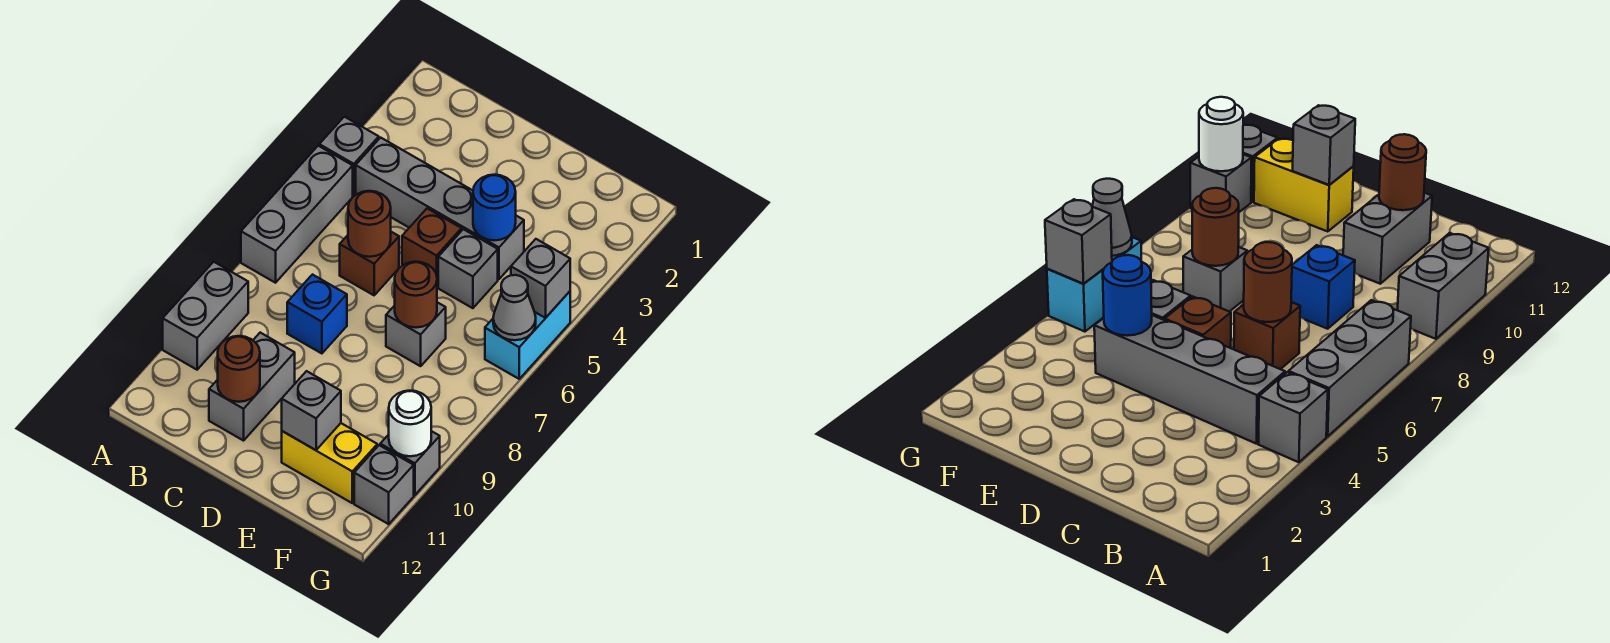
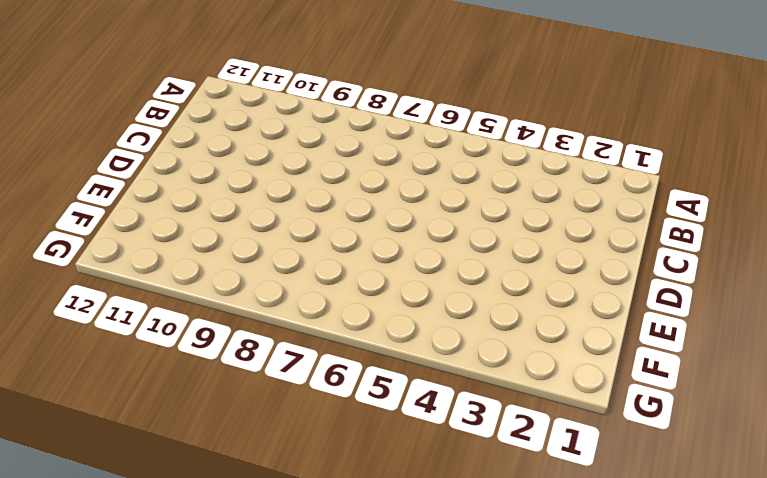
none -> grey brick A4 level 1
none -> grey brick A5:A7 level 1
none -> grey brick A9:A10 level 1

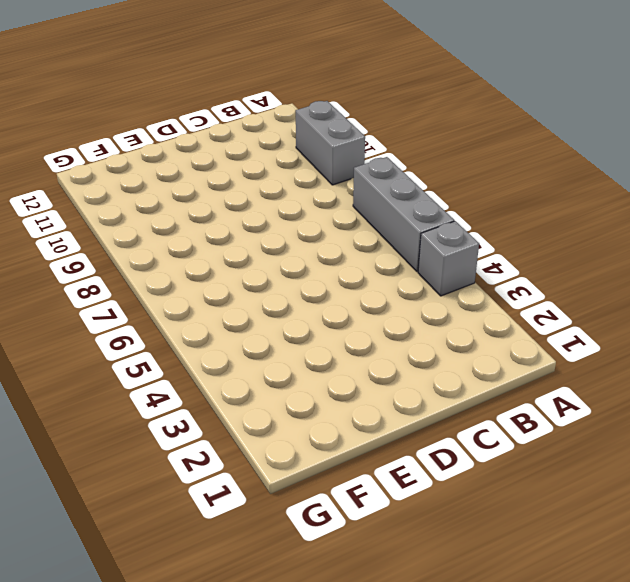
none -> grey brick B4:E4 level 1
none -> brown brick C6 level 1
none -> blue brick C8 level 1

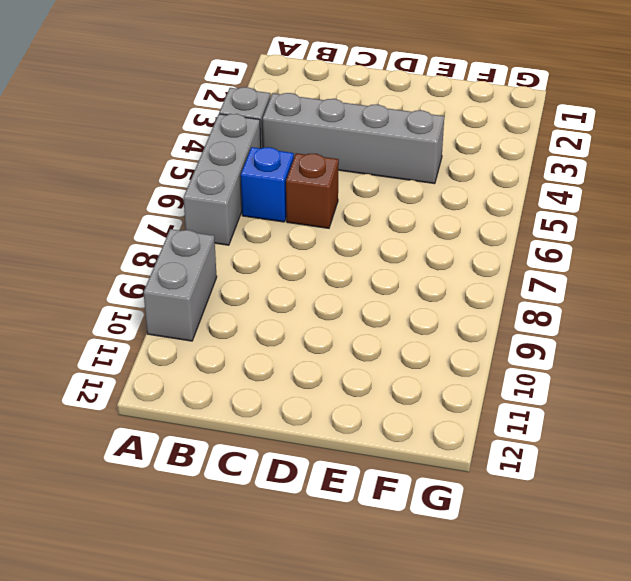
blue brick B6 level 1 -> blue brick C8 level 1
none -> grey brick C10:C11 level 1
none -> brown brick D5 level 1
none -> grey brick E5 level 1

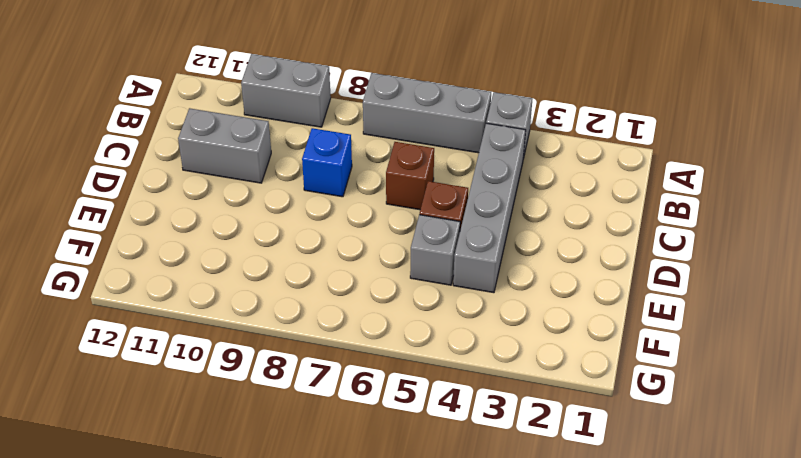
none -> grey brick E7 level 1
none -> yellow brick E11:F11 level 1
none -> cyan brick G5:G6 level 1

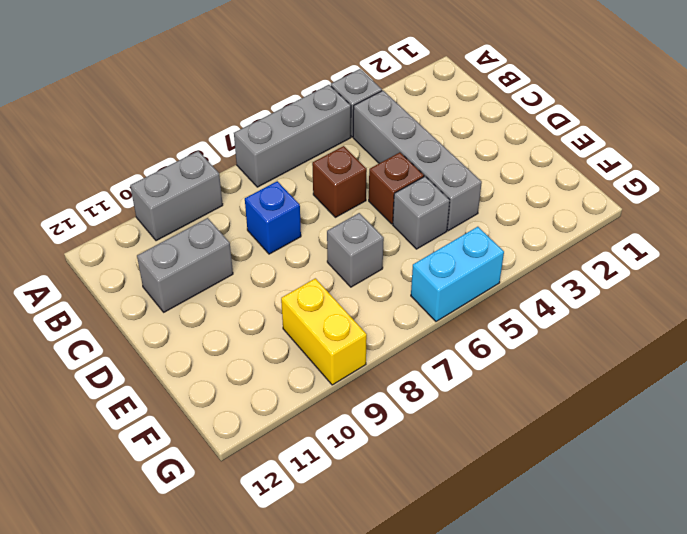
yellow brick F9:G9 level 1 -> yellow brick E11:F11 level 1
none -> grey brick G10 level 1
none -> grey brick G11 level 1
none -> brown round brick C6 level 2

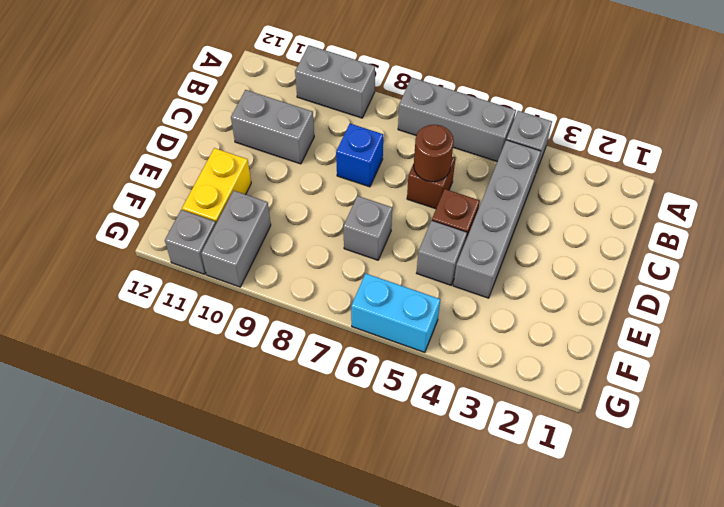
grey brick F10:G10 level 1 -> grey brick G10 level 1
none -> brown round brick C11 level 2
none -> blue round brick E4 level 2
none -> brown round brick E7 level 2

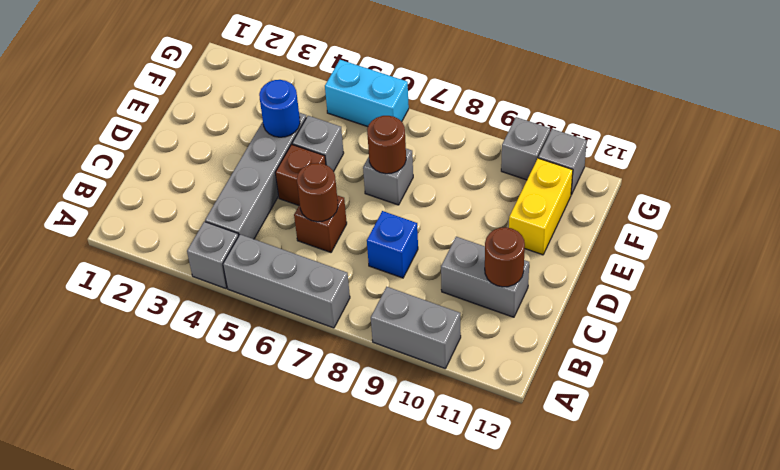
none -> grey brick E11 level 2
none -> grey brick G5 level 2
none -> grey cone G6 level 2

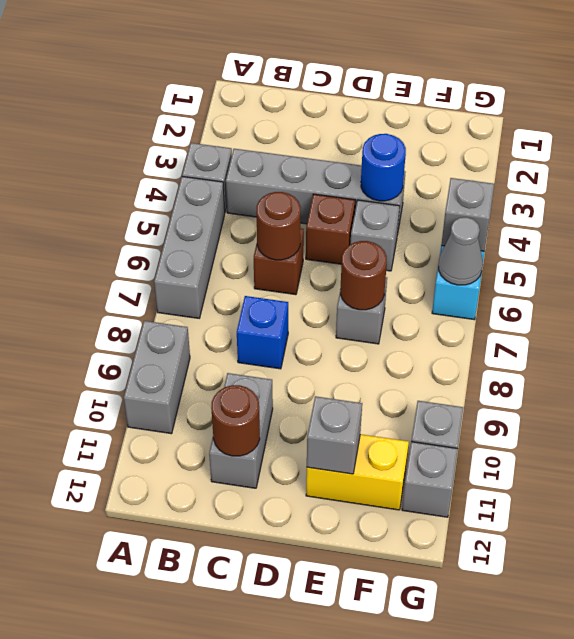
none -> white round brick G10 level 2

